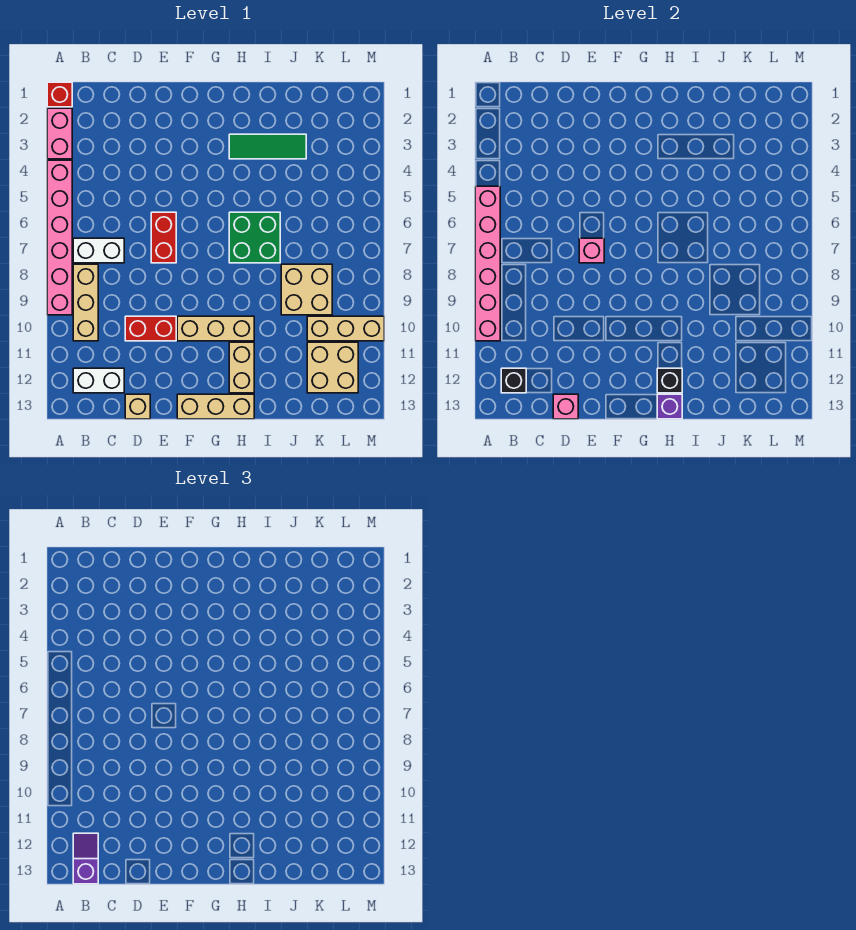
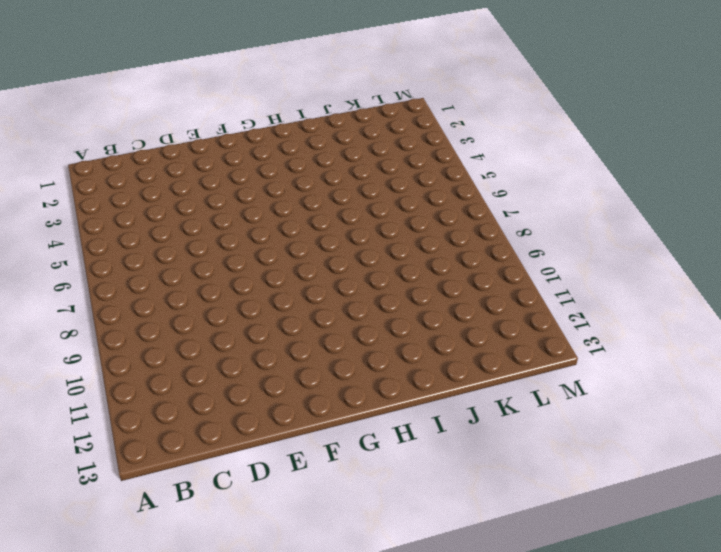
none -> red brick A1 level 1
none -> pink brick A2:A3 level 1
none -> pink brick A4:A9 level 1

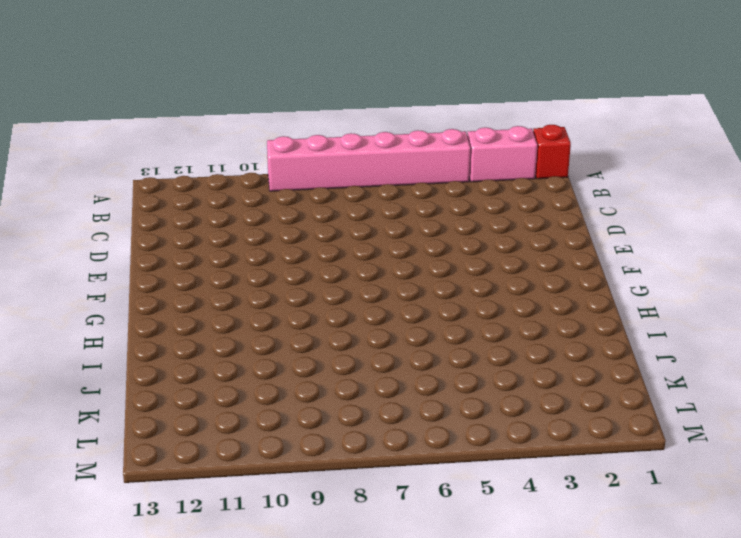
none -> white brick B7:C7 level 1
none -> tan brick B8:B10 level 1
none -> white brick B12:C12 level 1

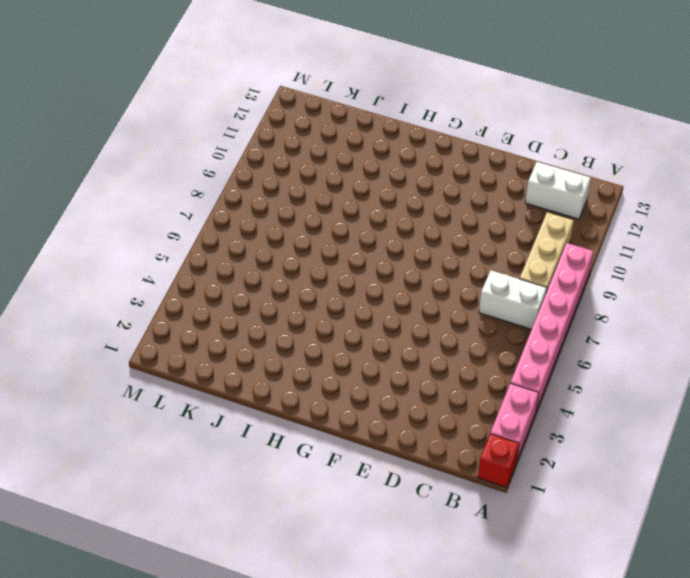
none -> red brick D10:E10 level 1
none -> tan brick D13 level 1
none -> red brick E6:E7 level 1

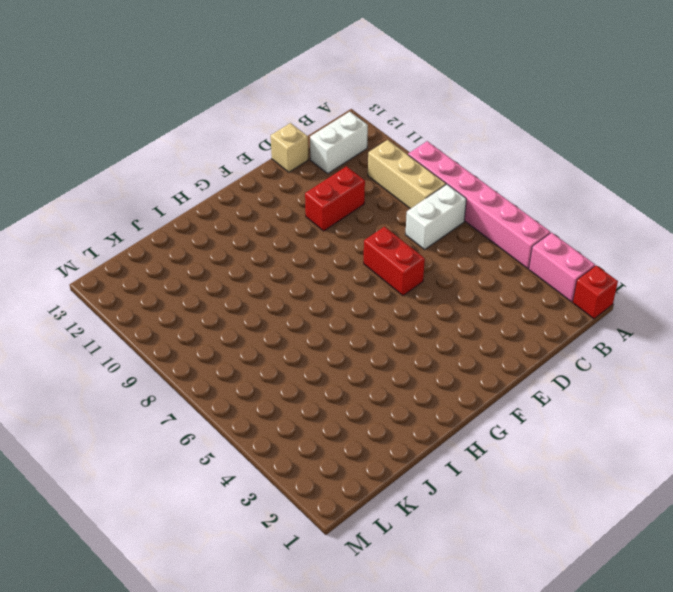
none -> tan brick F10:H10 level 1
none -> tan brick F13:H13 level 1
none -> green tile H3:J3 level 1

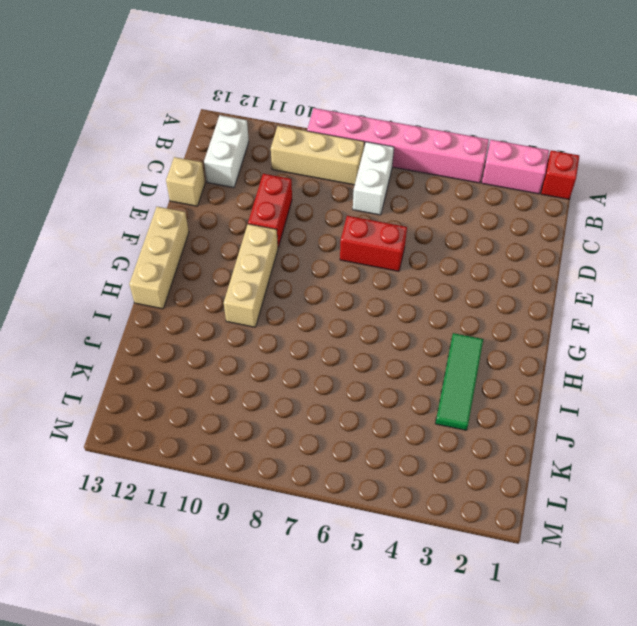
none -> green brick H6:I7 level 1
none -> tan brick H11:H12 level 1
none -> tan brick J8:K9 level 1

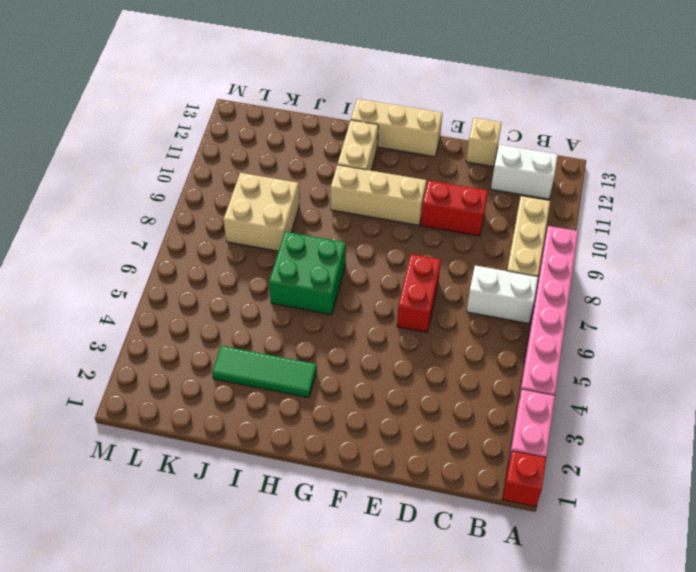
none -> tan brick K10:M10 level 1
none -> tan brick K11:L12 level 1
none -> pink brick A5:A10 level 2

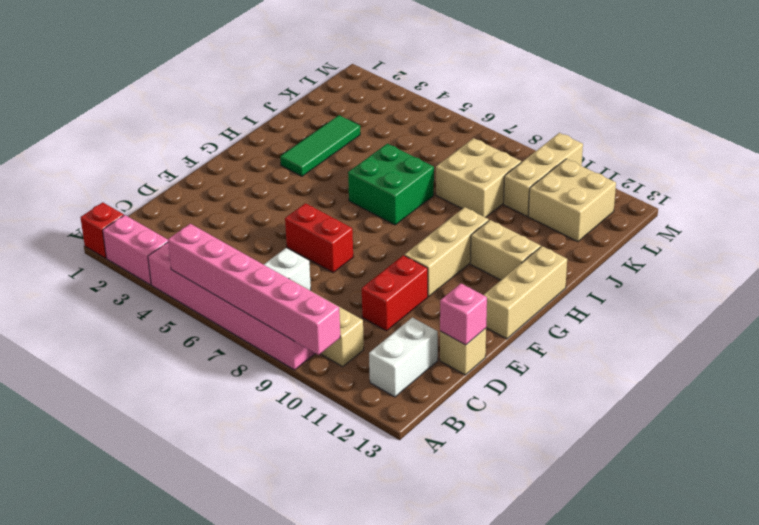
none -> black brick B12 level 2
none -> pink brick E7 level 2
none -> black brick H12 level 2

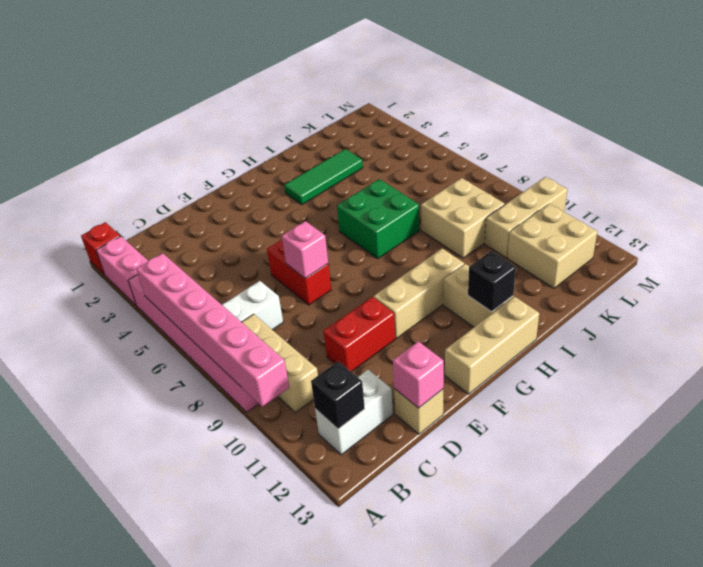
none -> purple brick H13 level 2
none -> purple slope B12:B13 level 3 top 13

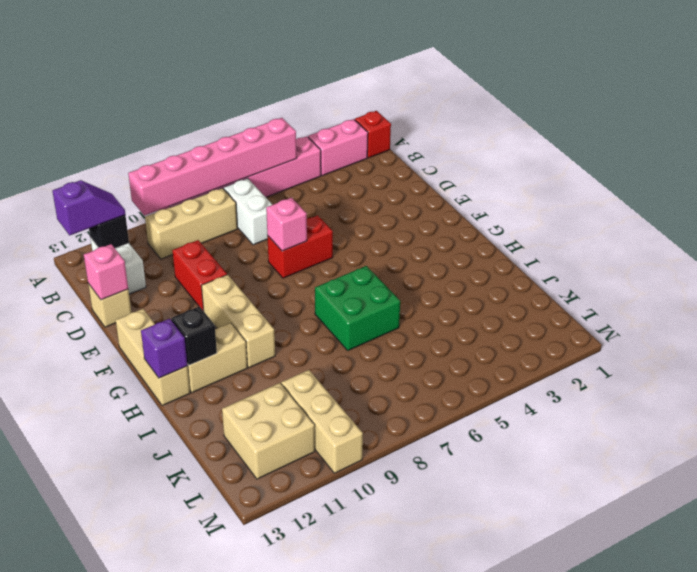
none -> green tile H3:J3 level 1
none -> tan brick J8:K9 level 1

